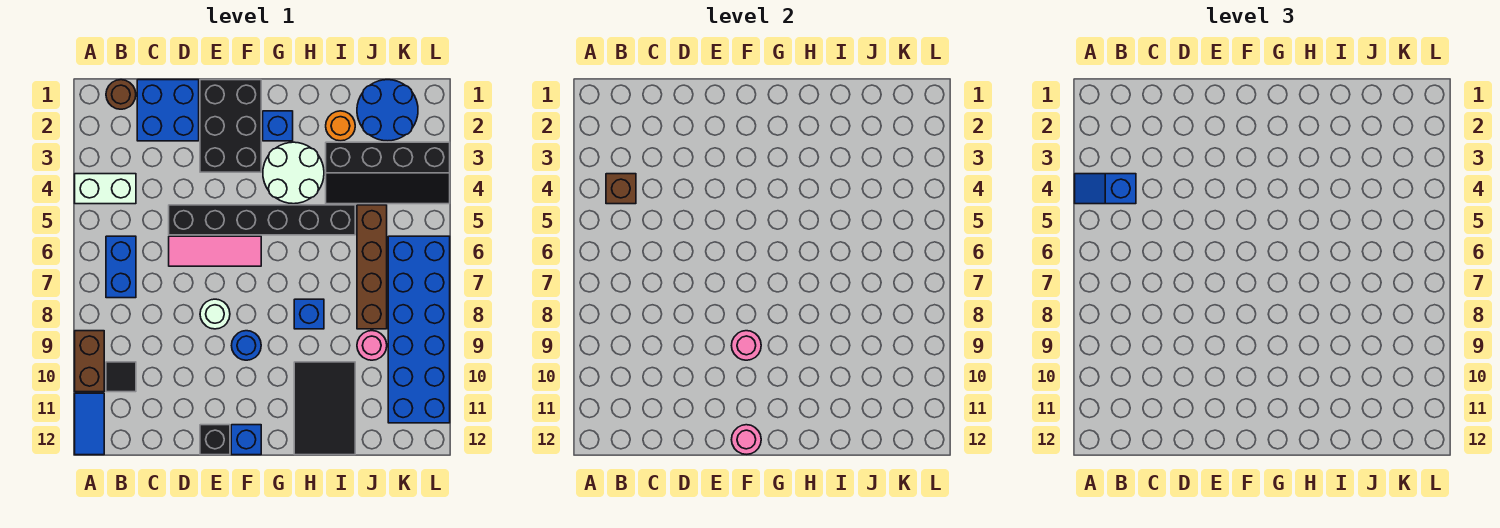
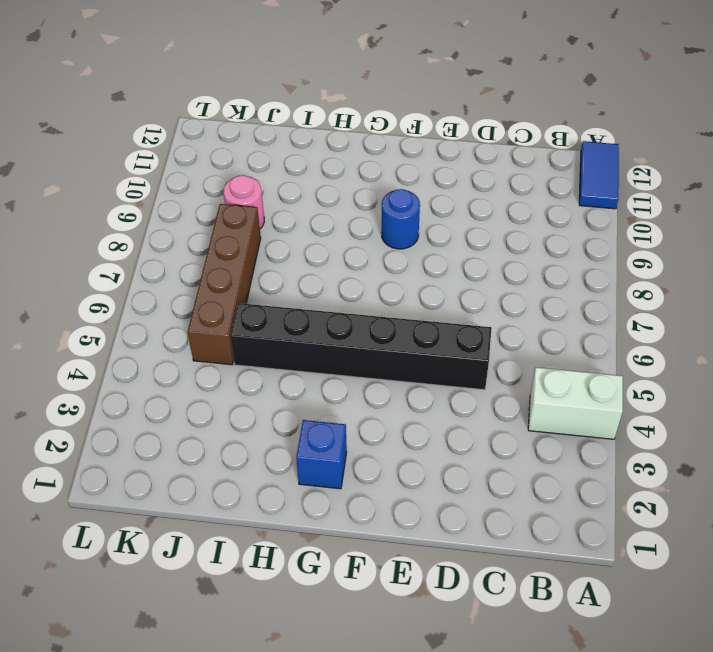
none -> brown brick A9:A10 level 1
none -> brown round brick B1 level 1
none -> blue brick B6:B7 level 1

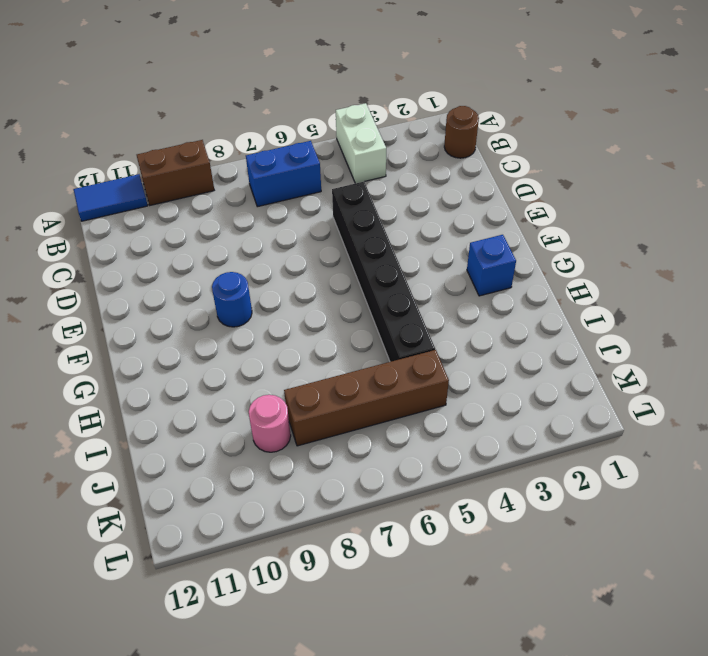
none -> black tile B10 level 1
none -> blue brick C1:D2 level 1
none -> pink tile D6:F6 level 1

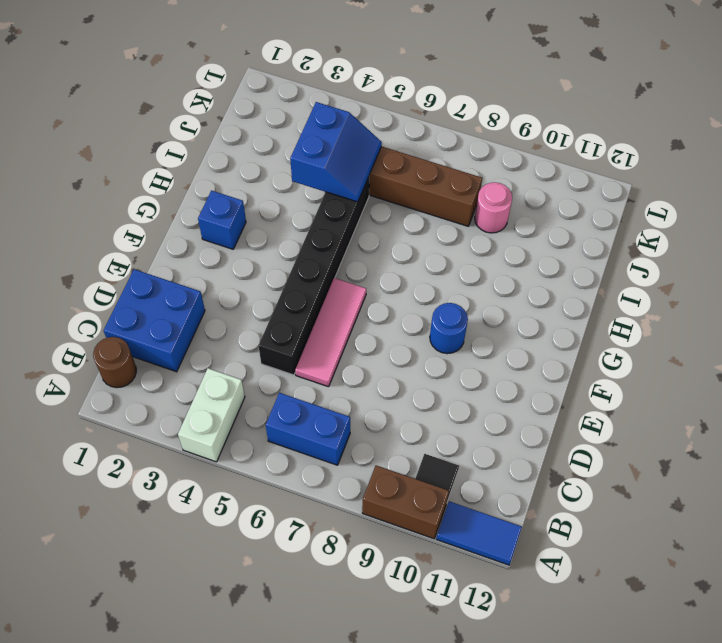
blue slope I4:J5 level 2 top 4 -> none
none -> black brick E1:F3 level 1
none -> white round brick E8 level 1
none -> black brick E12 level 1

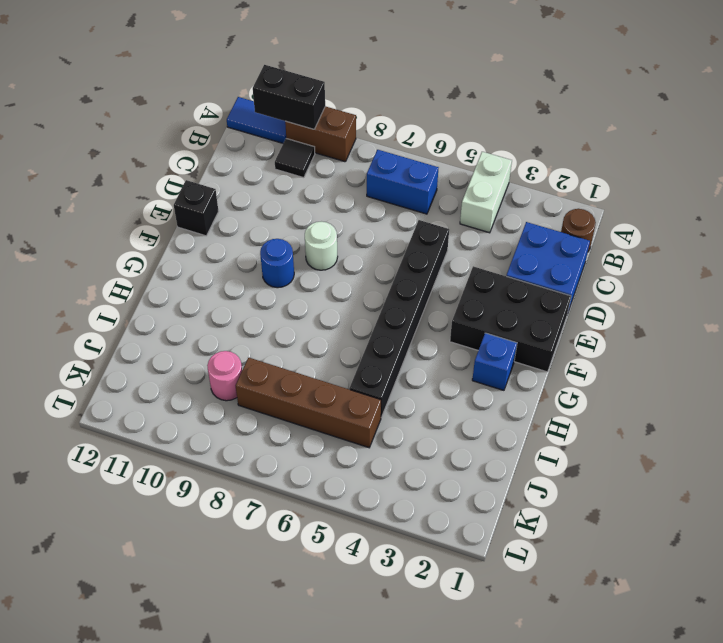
black brick A10:A11 level 2 -> none
none -> pink tile D6:F6 level 1
none -> blue brick F12 level 1
none -> white round brick G3:H4 level 1

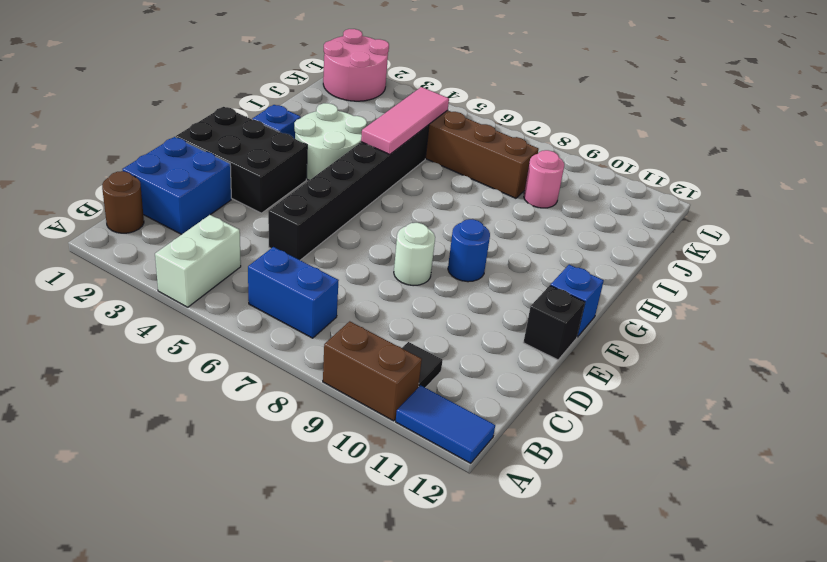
pink tile H5:J5 level 2 -> pink tile D6:F6 level 1
pink round brick K1:L2 level 1 -> blue round brick J1:K2 level 1
none -> blue brick H8 level 1
none -> black tile H10:I12 level 1
none -> orange round brick I2 level 1

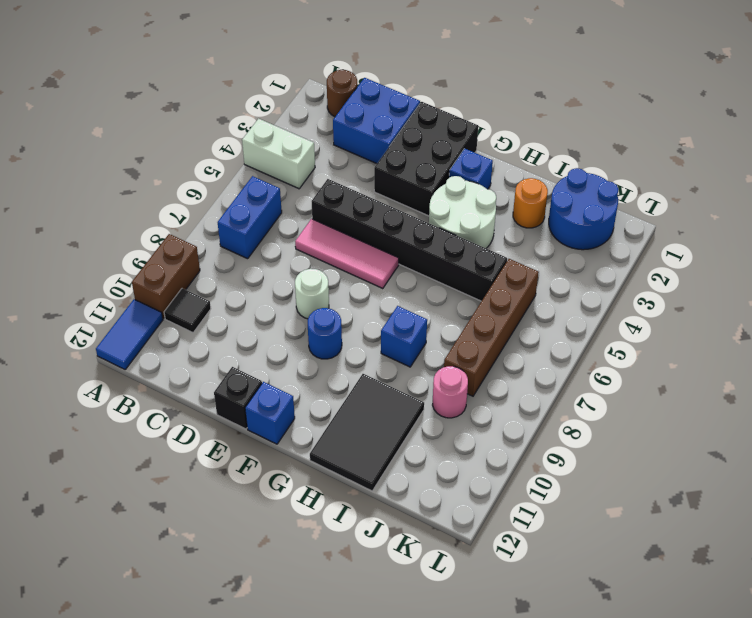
none -> black slope I3:L4 level 1 top 3
none -> blue brick K6:L11 level 1
none -> brown brick B4 level 2

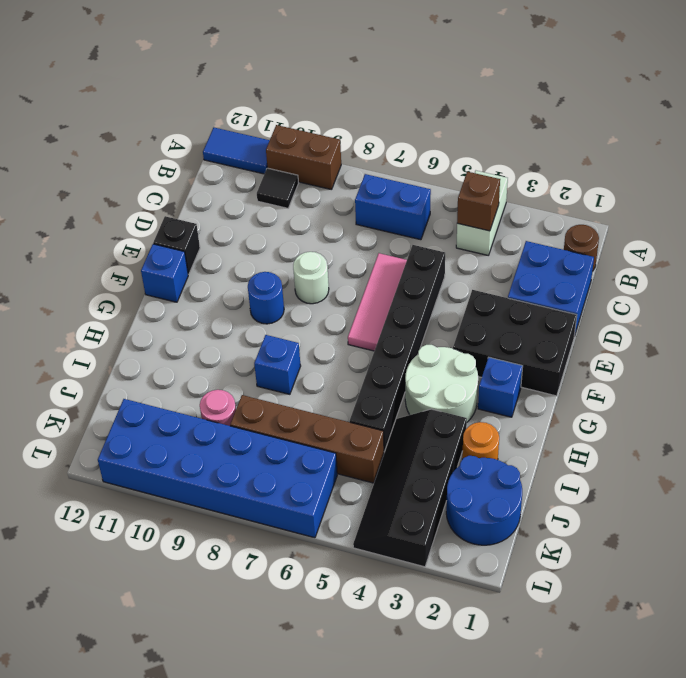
none -> black tile H10:I12 level 1
none -> pink round brick F9 level 2
none -> pink round brick F12 level 2

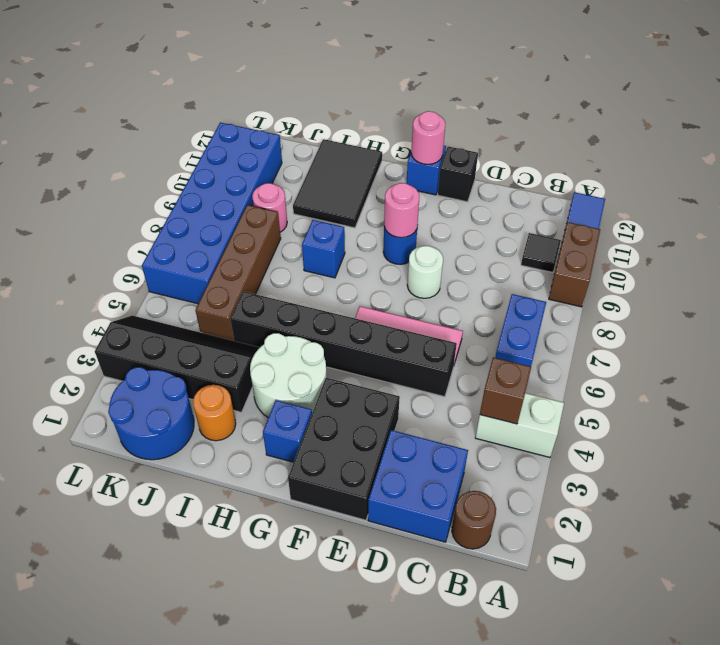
none -> blue slope A4:B4 level 3 top B

